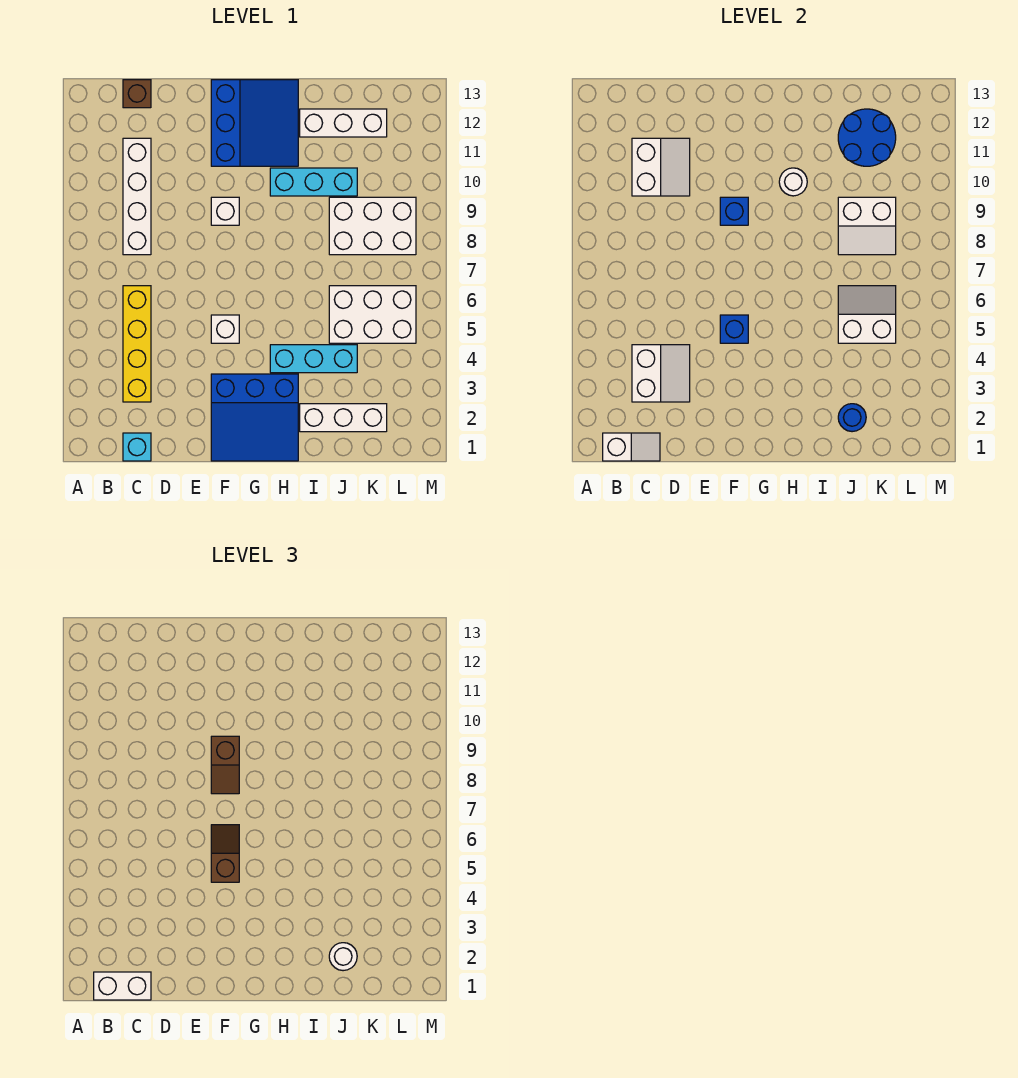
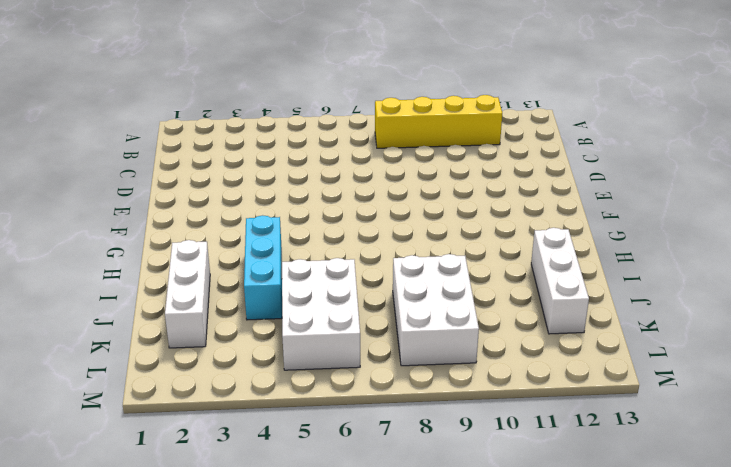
yellow brick B8:B11 level 1 -> yellow brick C3:C6 level 1
none -> cyan brick C1 level 1
none -> white brick C8:C11 level 1
none -> brown brick C13 level 1

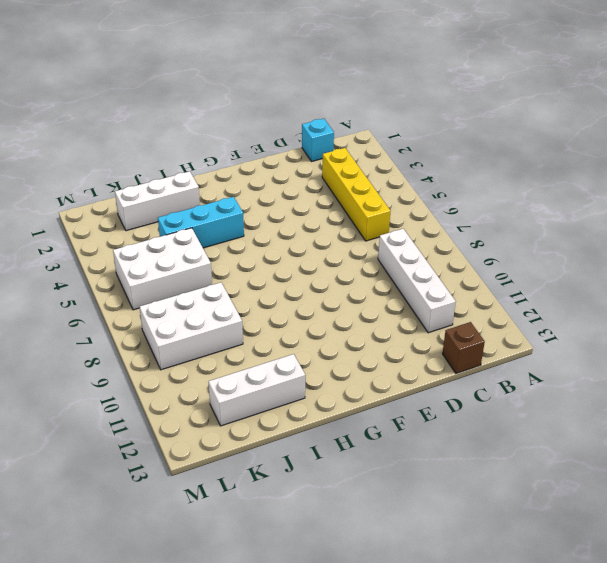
none -> blue slope F1:H3 level 1 top 3
none -> white brick F5 level 1
none -> white brick F9 level 1

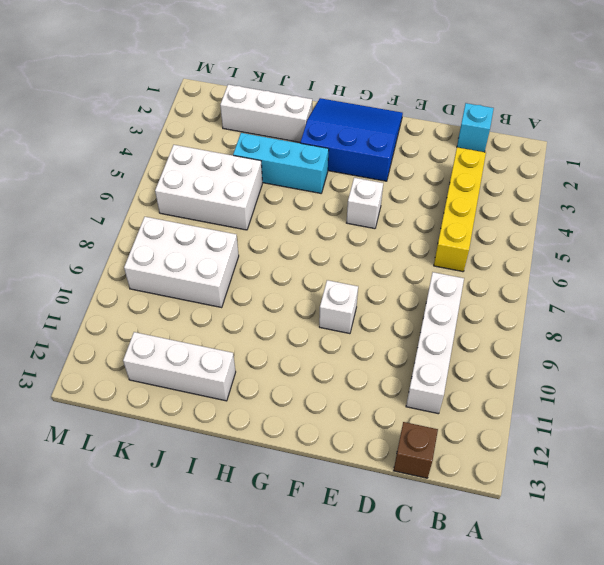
none -> blue slope F11:H13 level 1 top F
none -> cyan brick H10:J10 level 1
none -> white slope B1:C1 level 2 top B

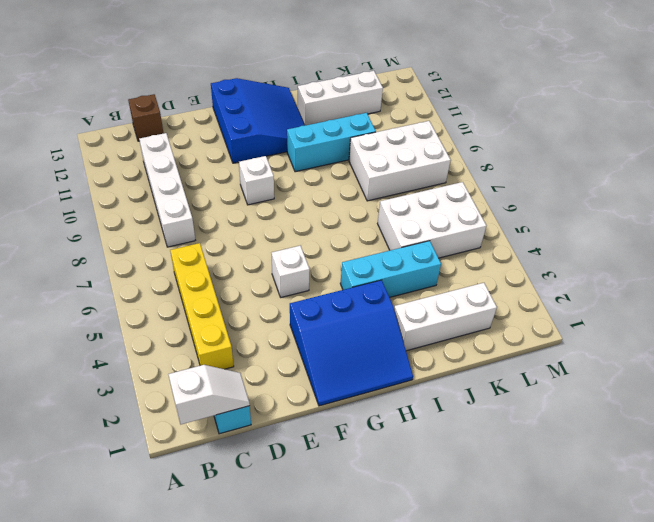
none -> white slope C3:D4 level 2 top C
none -> white slope C10:D11 level 2 top C
none -> blue brick F5 level 2

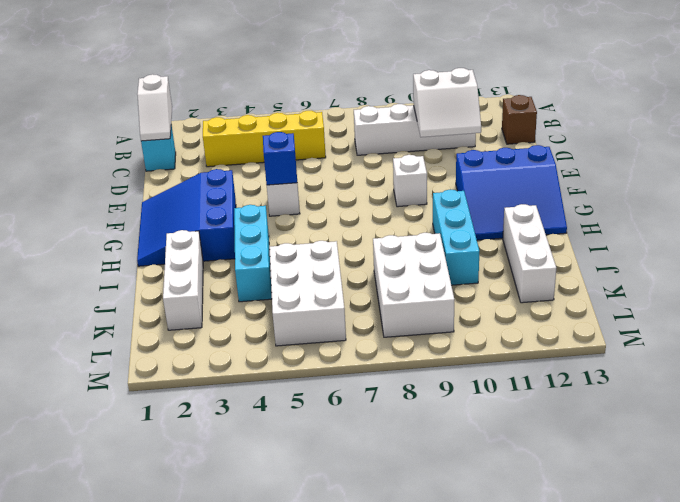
none -> white slope C3:D4 level 2 top C
none -> blue brick F9 level 2
none -> white round brick H10 level 2

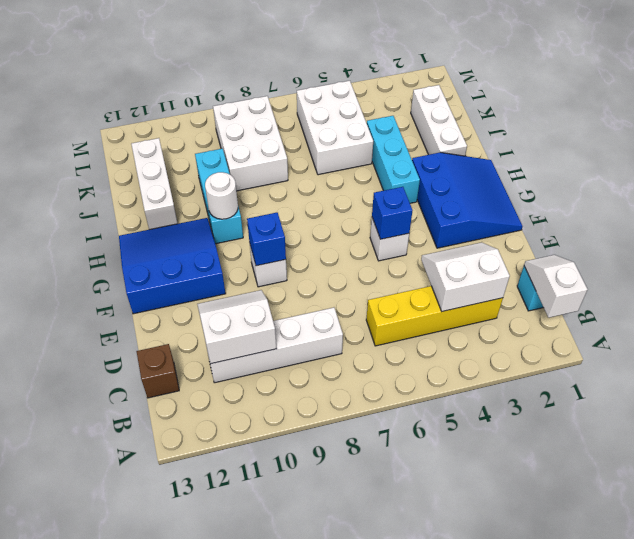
none -> blue round brick J2 level 2
none -> white slope J5:K6 level 2 top 5
none -> white slope J8:K9 level 2 top 9

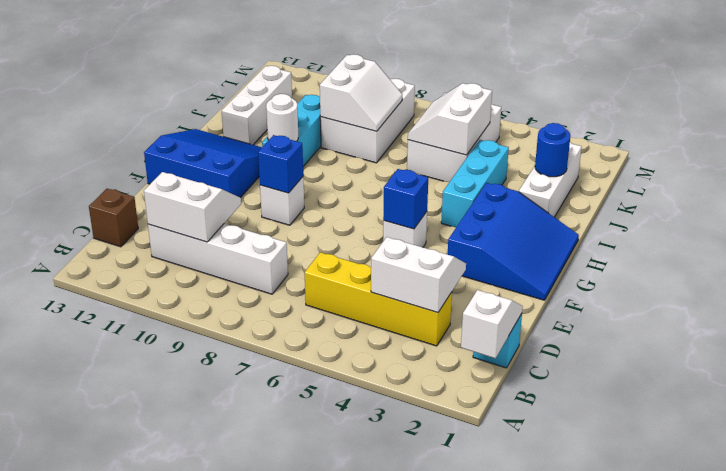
none -> blue round brick J11:K12 level 2
none -> white brick B1:C1 level 3
none -> brown slope F5:F6 level 3 top 5

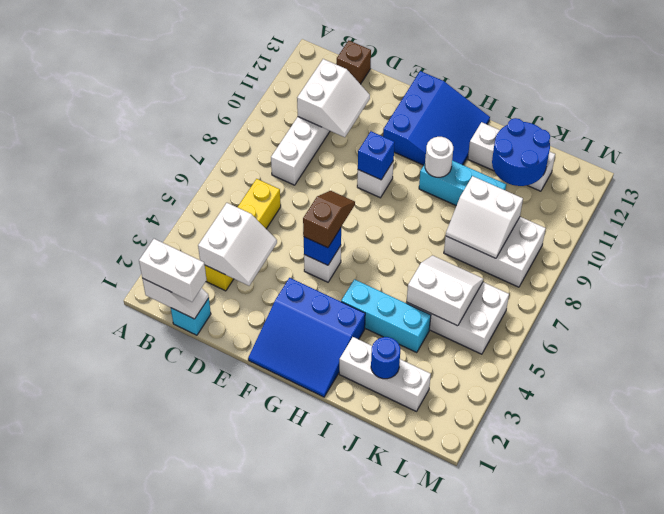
none -> brown slope F8:F9 level 3 top 9
none -> white round brick J2 level 3

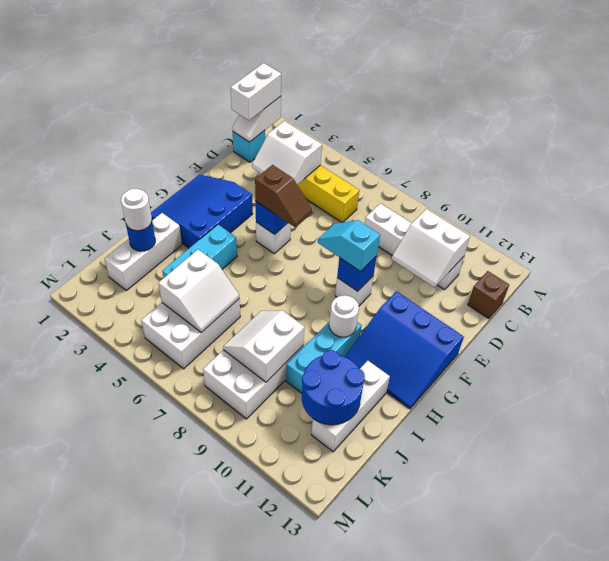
cyan slope F8:F9 level 3 top 9 -> brown slope F8:F9 level 3 top 9

